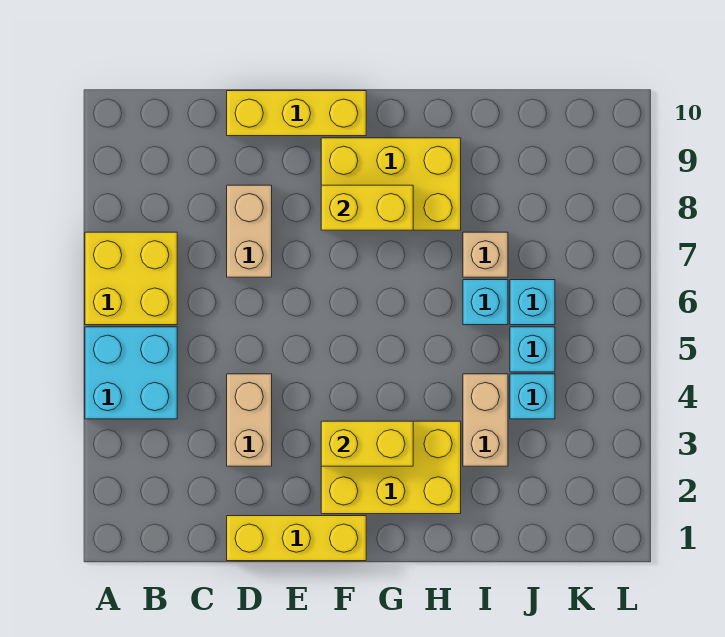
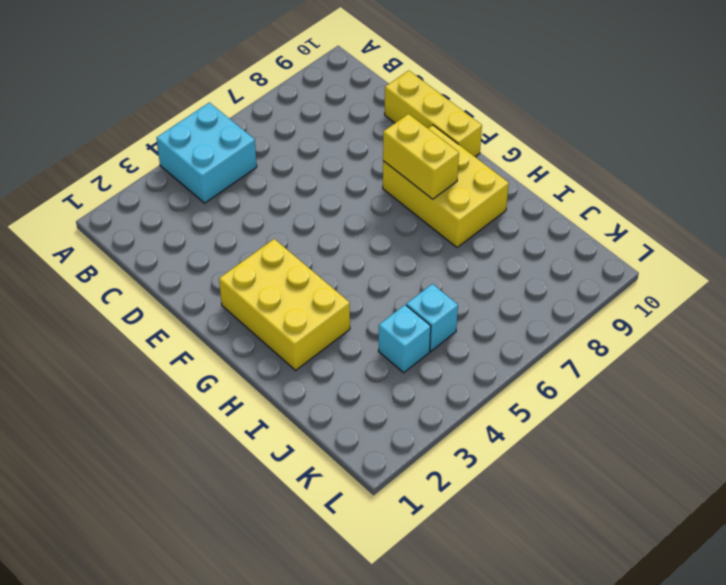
none -> yellow brick A6:B7 level 1
none -> yellow brick D1:F1 level 1
none -> tan brick D3:D4 level 1

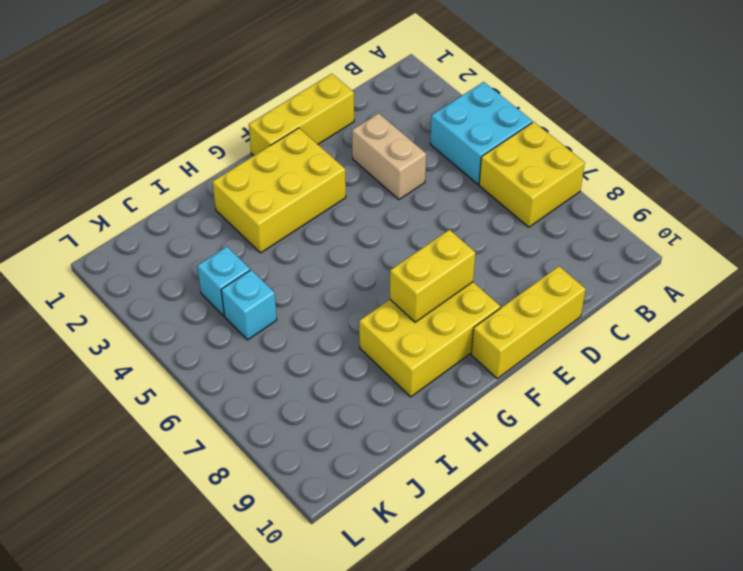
none -> tan brick D7:D8 level 1
none -> tan brick I3:I4 level 1
none -> cyan brick I6 level 1

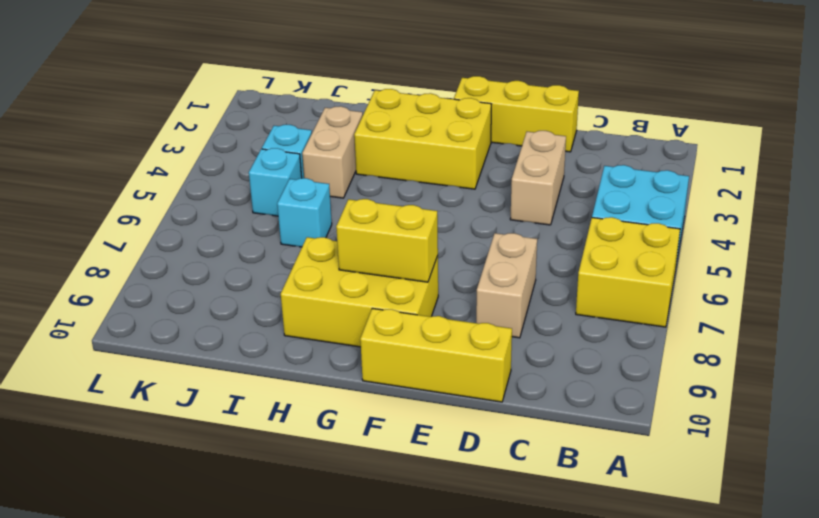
none -> tan brick I7 level 1
none -> cyan brick J6 level 1
none -> yellow brick F3:G3 level 2

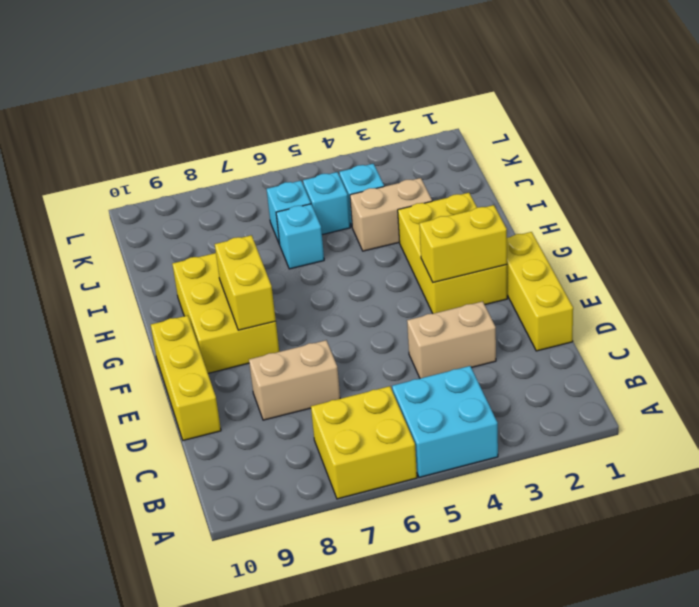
yellow brick F2:F3 level 2 -> yellow brick F3:G3 level 2
none -> tan brick I7 level 1

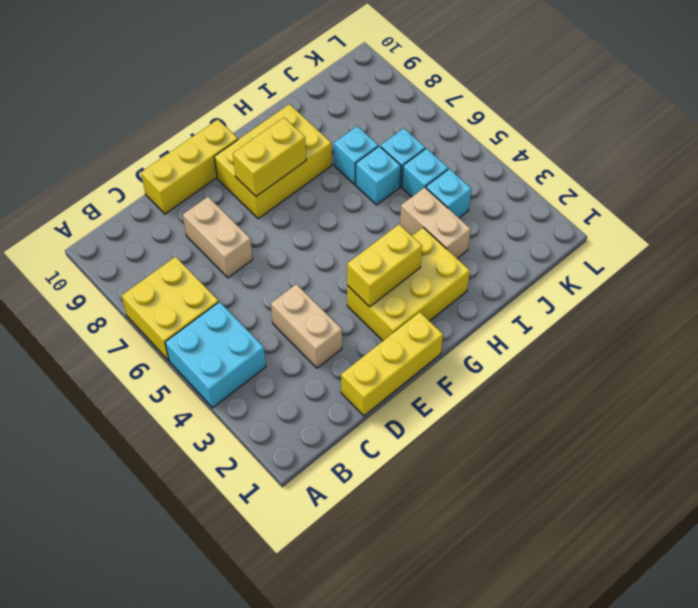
cyan brick I7 level 1 -> tan brick I7 level 1

